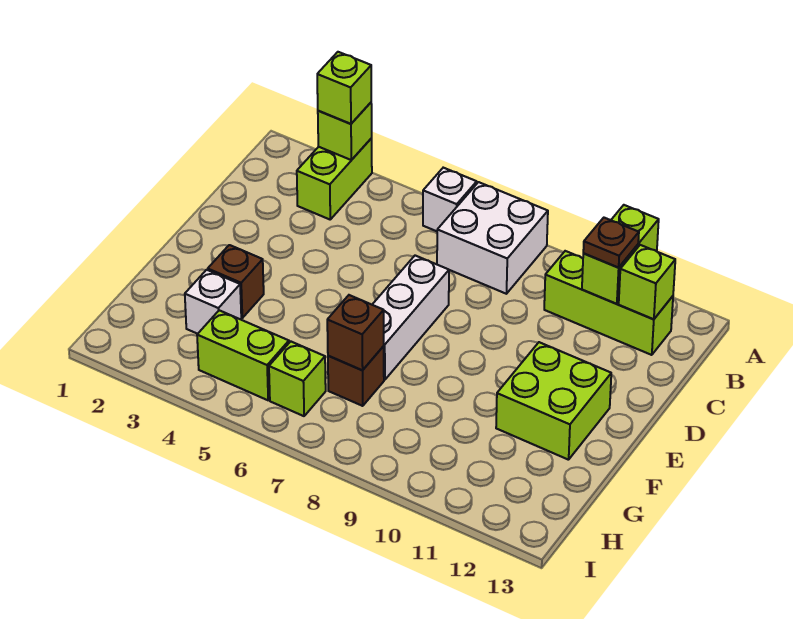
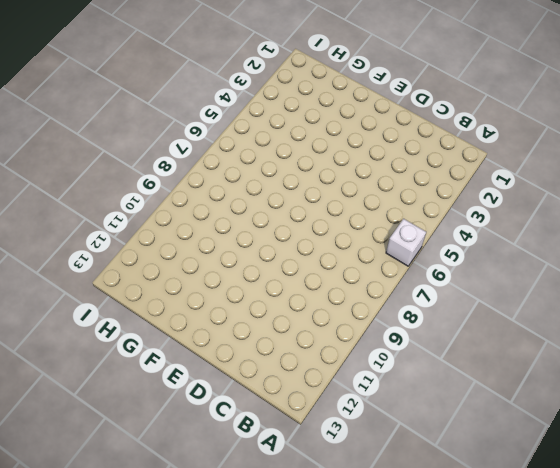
none -> lime brick A3:B3 level 1
none -> white brick A7:B8 level 1
none -> lime brick B10:B12 level 1

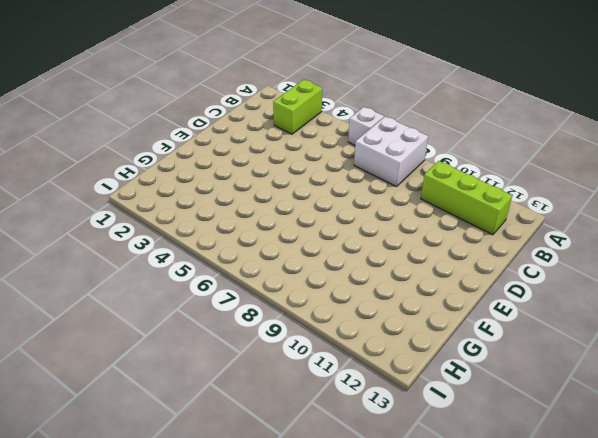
none -> white brick D7:F7 level 1
none -> lime brick E11:F12 level 1
none -> brown brick F3 level 1

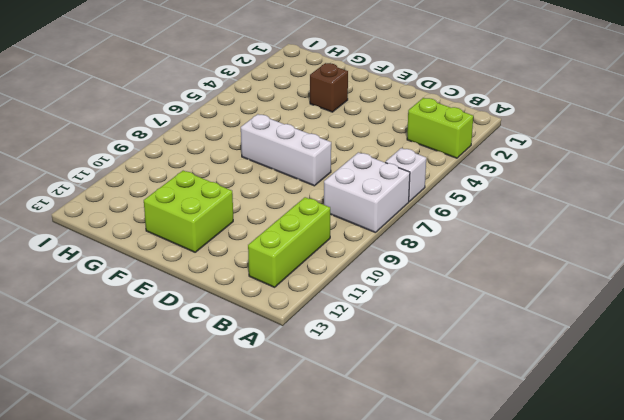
none -> white brick G3 level 1
none -> brown brick G7 level 1
none -> lime brick H4:H5 level 1

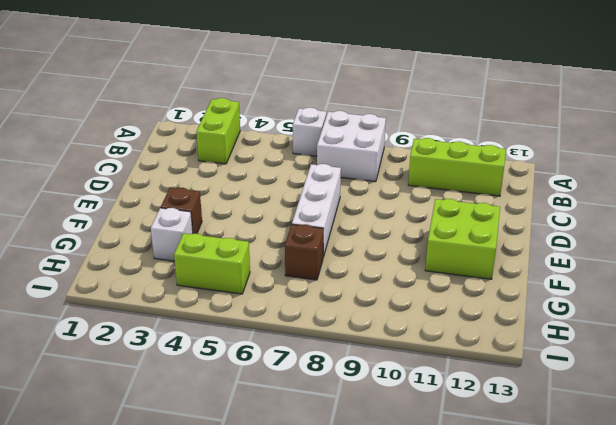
none -> lime brick H6 level 1
none -> lime brick A3 level 2
none -> lime brick A11:B11 level 2

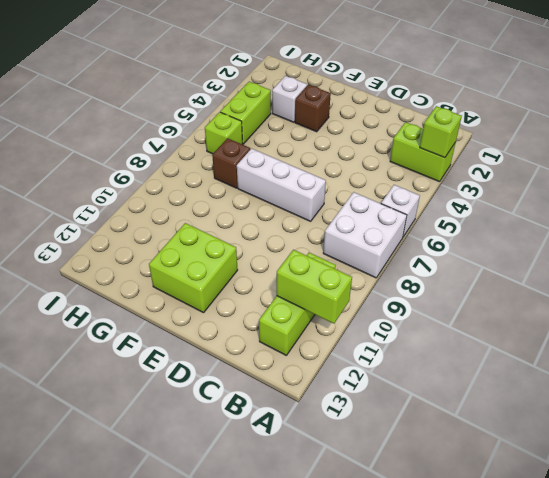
none -> lime brick B12 level 2
none -> brown brick G7 level 2
none -> lime brick A3 level 3

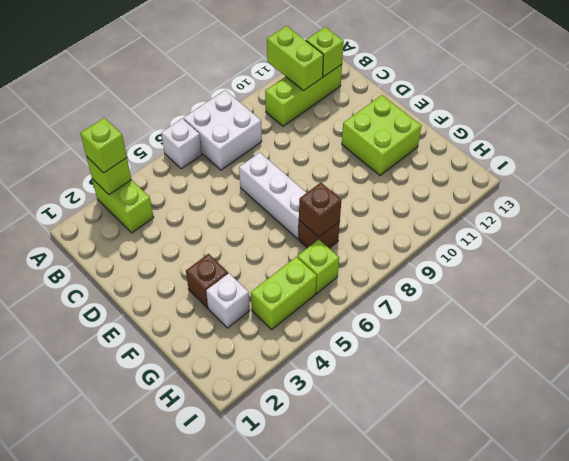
none -> brown plate B11 level 3

